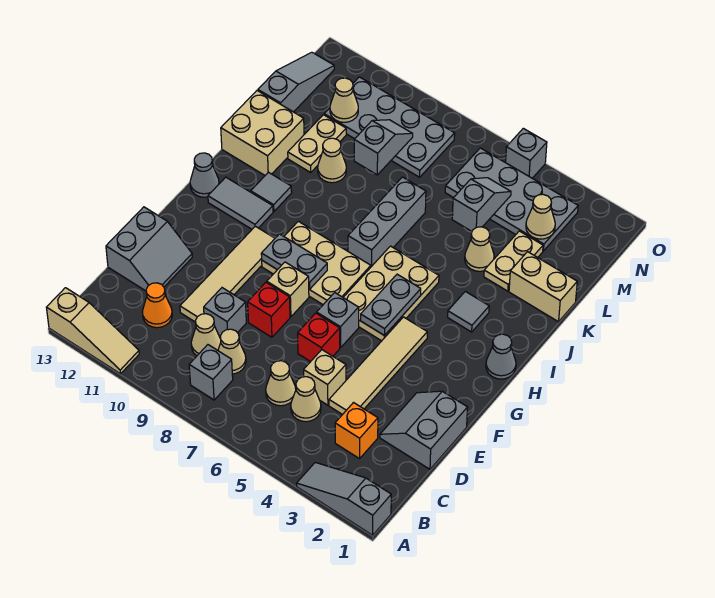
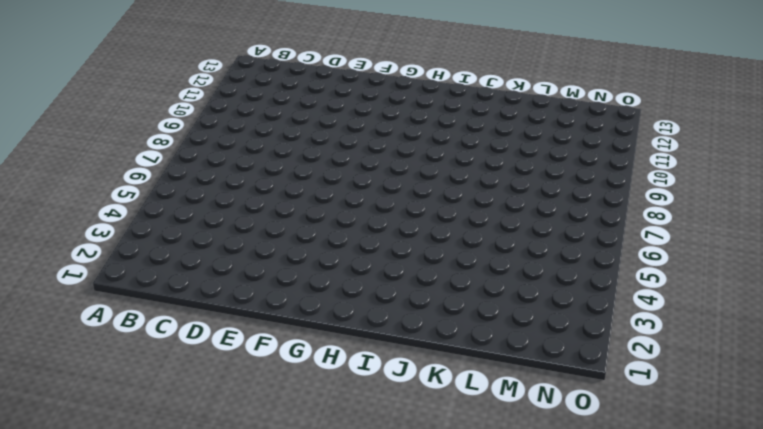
none -> grey slope A1:A3 level 1 top 1
none -> tan slope A11:A13 level 1 top 13
none -> grey brick B8 level 1
none -> orange brick C3 level 1

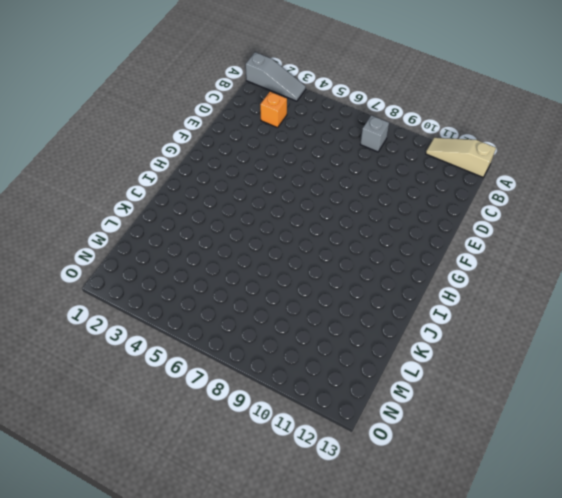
none -> tan cone C5 level 1
none -> tan cone C6 level 1
none -> tan cone C8 level 1
none -> tan cone C9 level 1

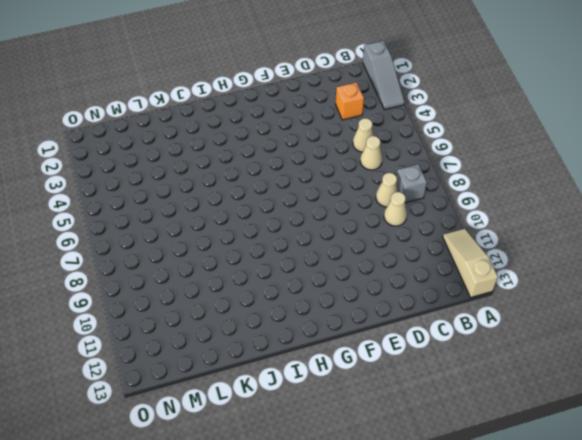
none -> orange cone C11 level 1
none -> grey slope D1:E2 level 1 top 1
none -> tan tile D4:G4 level 1
none -> tan brick D5 level 1

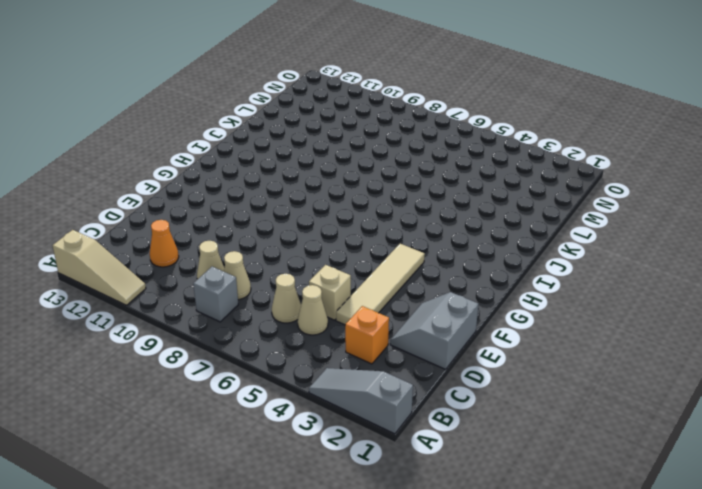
none -> grey brick D9 level 1
none -> tan tile D10:G10 level 1
none -> grey slope D12:E13 level 1 top 13
none -> red brick E6 level 1

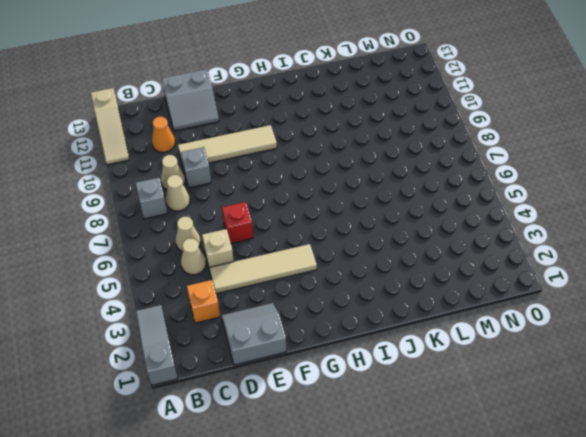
none -> red brick E8 level 1
none -> grey brick F6 level 1
none -> tan brick F8 level 1
none -> tan plate G5:I6 level 1

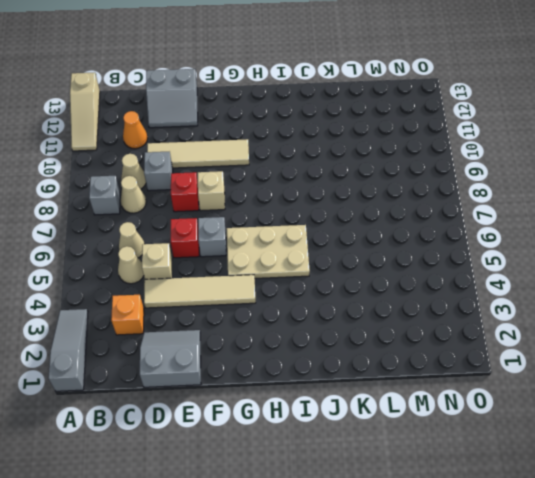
none -> tan plate G7:H9 level 1
none -> grey cone H1 level 1
none -> grey tile H11:H12 level 1
none -> grey cone H13 level 1

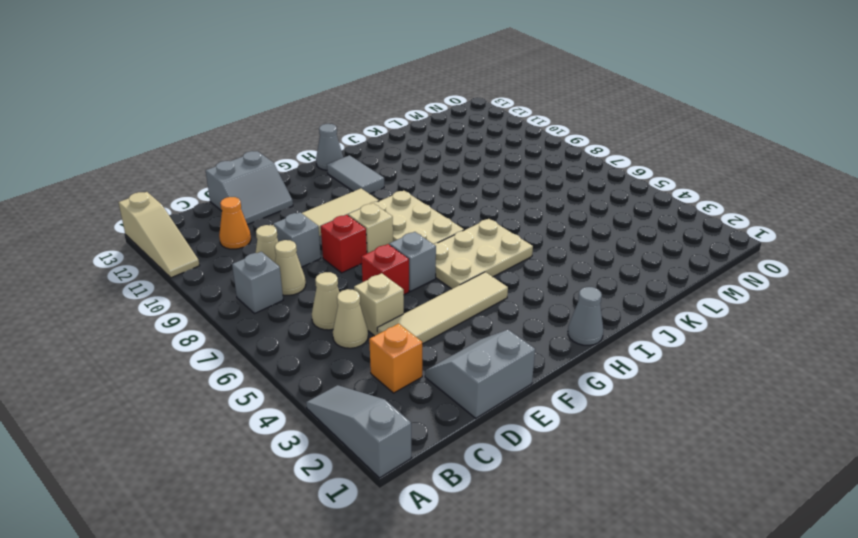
none -> grey tile I3 level 1
none -> grey brick I7:K7 level 1
none -> grey tile I11 level 1
none -> tan brick J12:K13 level 1

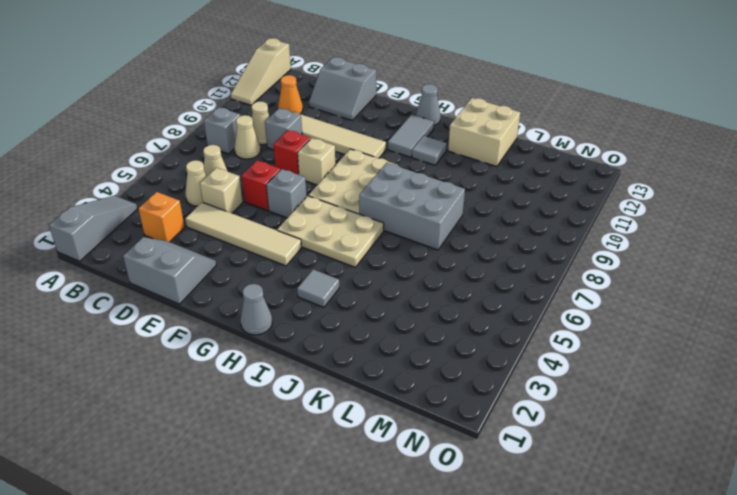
grey brick I7:K8 level 1 -> grey brick I7:K7 level 1
none -> tan brick K1:K2 level 1
none -> tan plate K3:L3 level 1
none -> tan cone K4 level 1
none -> tan cone K10 level 1

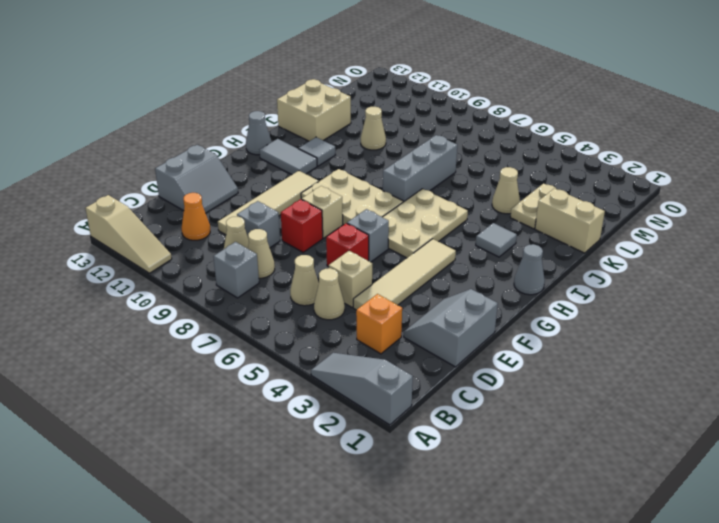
none -> tan plate K11:L11 level 1
none -> grey slope L13:N13 level 1 top L
none -> grey plate M3:N6 level 1
none -> grey plate M8:N11 level 1

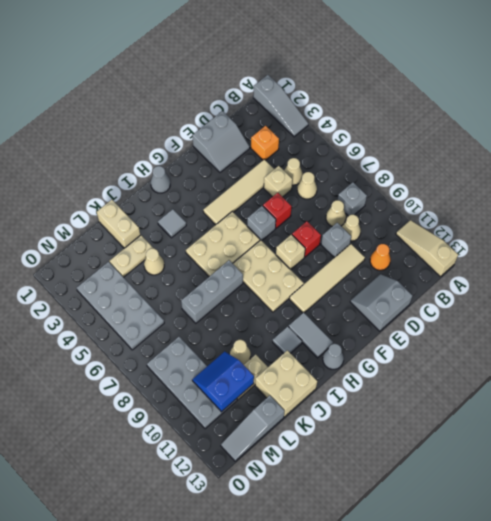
blue slope L10:M11 level 2 top 11 -> tan cone M11 level 2
none -> grey brick O5 level 1
none -> grey plate G5:H5 level 2
none -> grey plate G8:G9 level 2
none -> grey slope L5:M5 level 2 top L

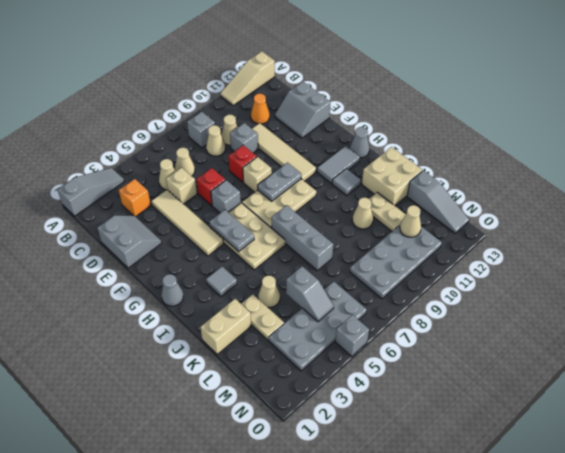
none -> grey slope L9:M9 level 2 top L
none -> tan cone M3 level 2

